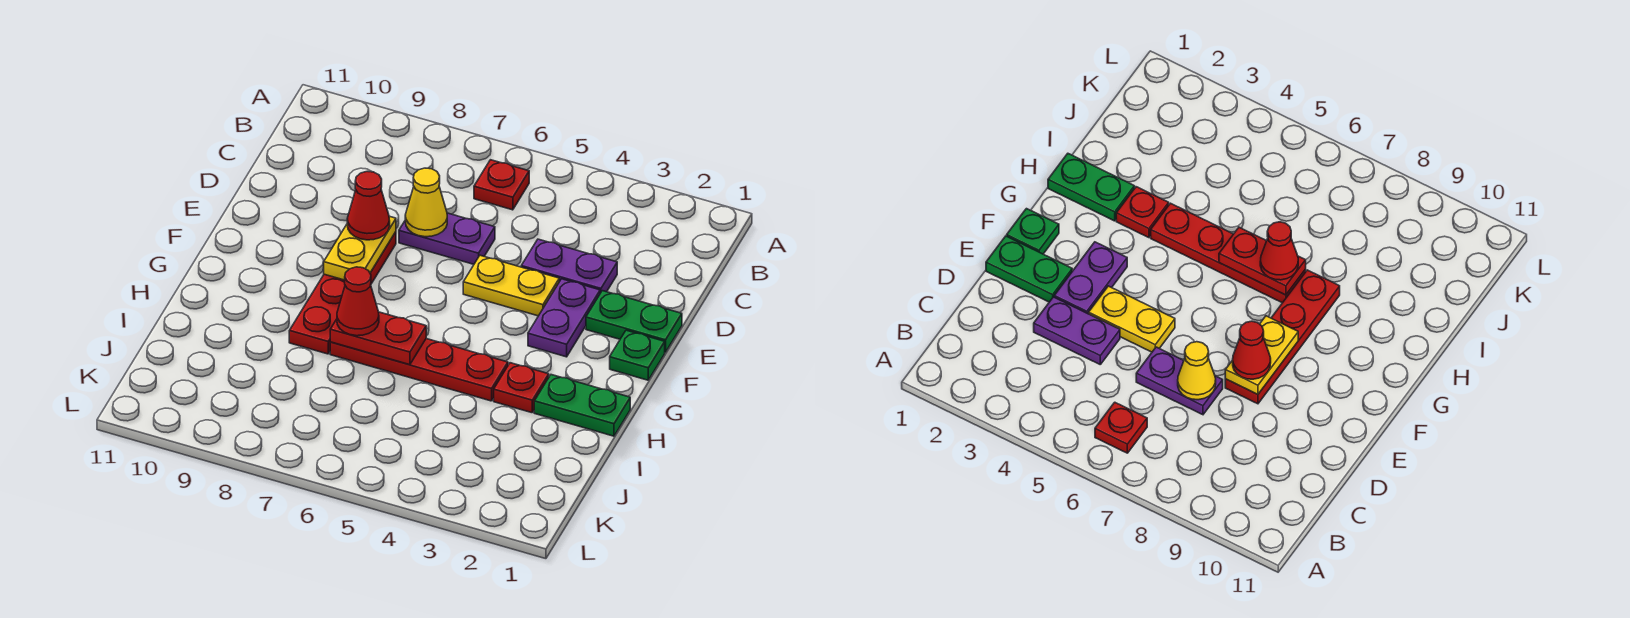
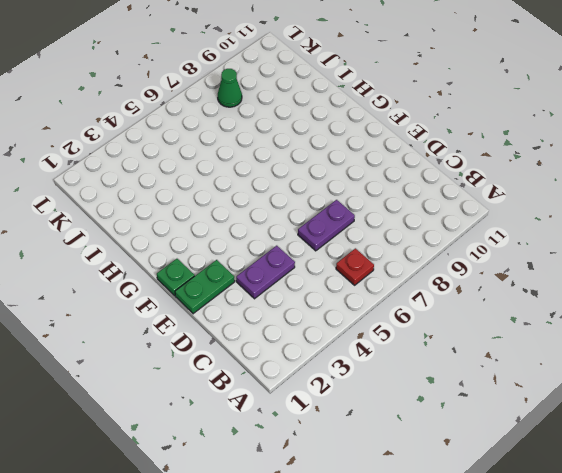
green cone K8 level 1 -> none
none -> purple plate E3:F3 level 1
none -> yellow plate E4:E5 level 1
none -> red plate E8:H8 level 1

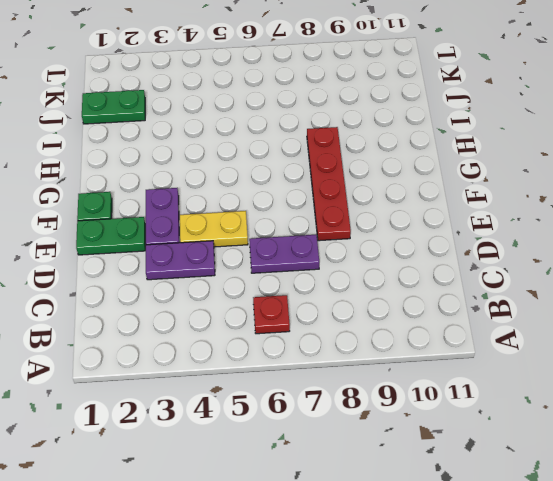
green plate J1:J2 level 1 -> green plate H1:H2 level 1
none -> red plate H3 level 1
none -> red plate H4:H7 level 1
none -> yellow cone D7 level 2

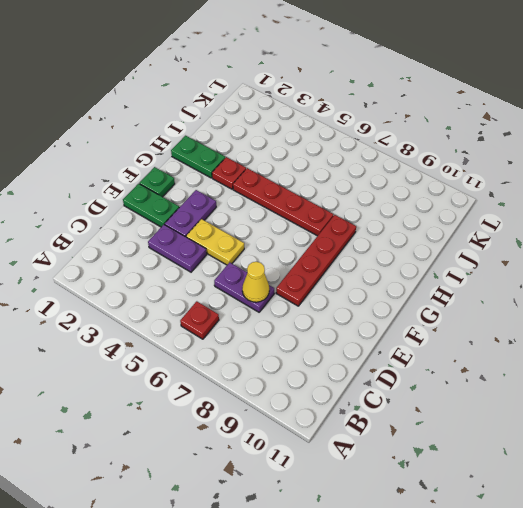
none -> yellow plate E8:F8 level 2
none -> red plate H6:H7 level 2
none -> red cone E8 level 3

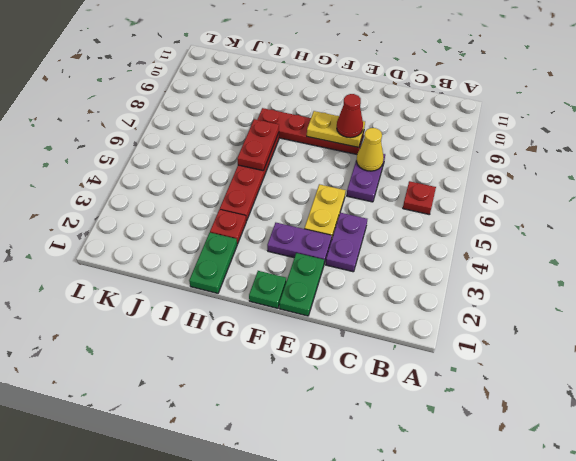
none -> red cone H7 level 3

